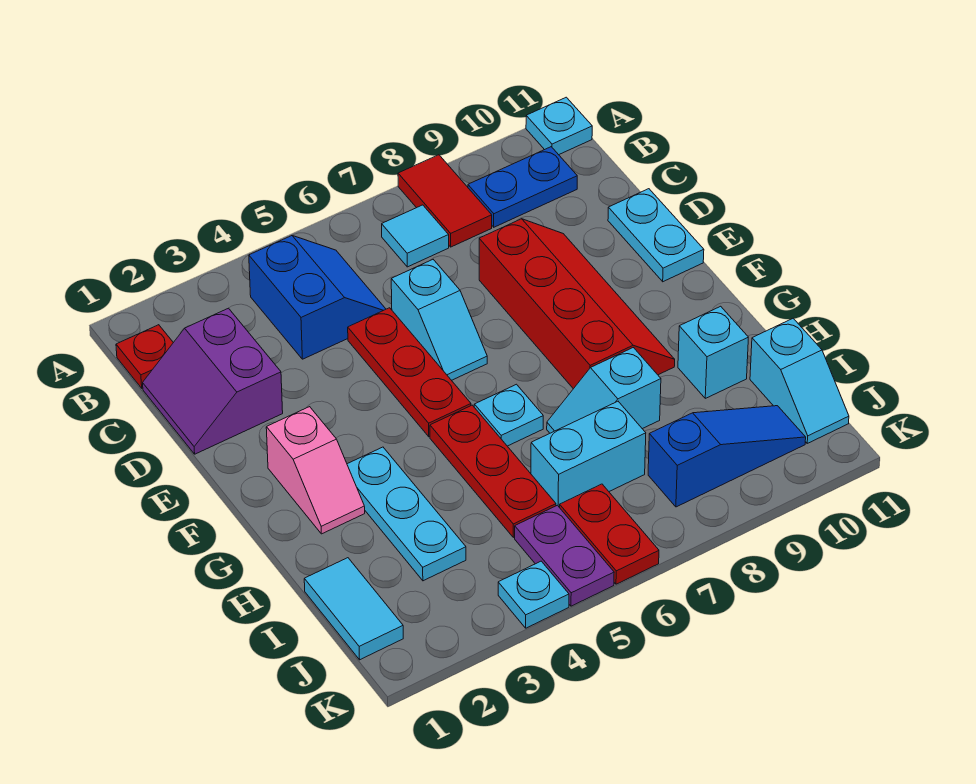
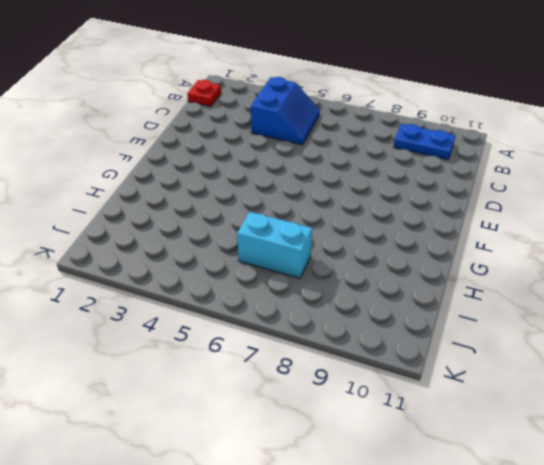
none -> red tile A8:B8 level 1
none -> cyan plate A11 level 1
none -> cyan tile B7 level 1

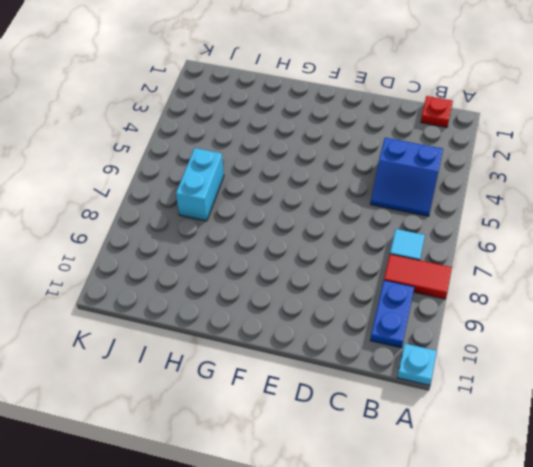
none -> purple slope C1:D2 level 1 top 2
none -> red plate D5:F5 level 1
none -> cyan slope D6:E6 level 1 top D

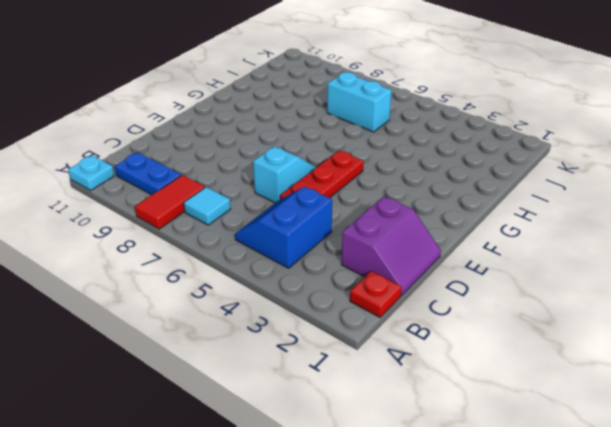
none -> red slope D8:G9 level 1 top 8
none -> cyan plate D11:E11 level 1
none -> pink slope F2:G2 level 1 top F

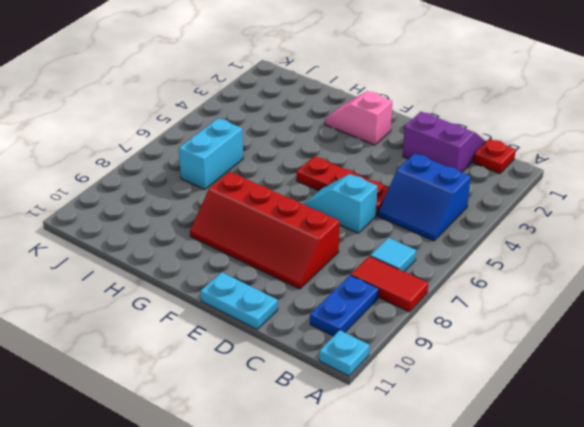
none -> cyan plate G3:I3 level 1
none -> red plate G5:I5 level 1
none -> cyan plate G6 level 1

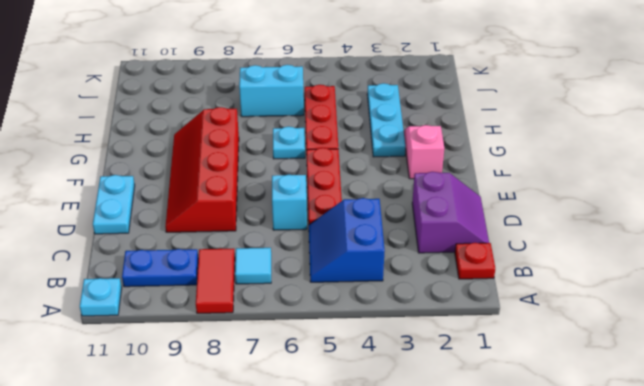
none -> cyan slope H7:H8 level 1 top 8
none -> cyan brick H10 level 1
none -> cyan tile I1:J1 level 1

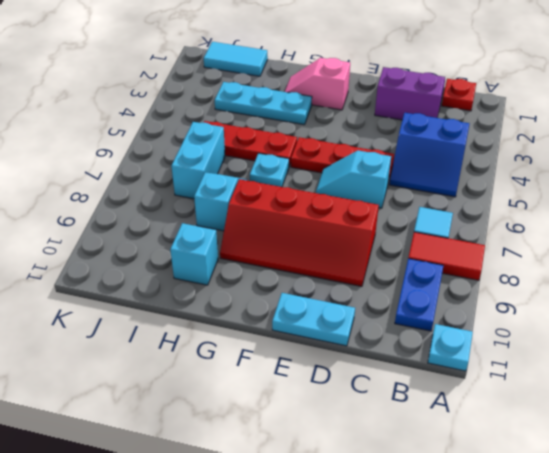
none -> cyan slope I11:J11 level 1 top I
none -> purple plate J5:K5 level 1
none -> red plate J6:K6 level 1

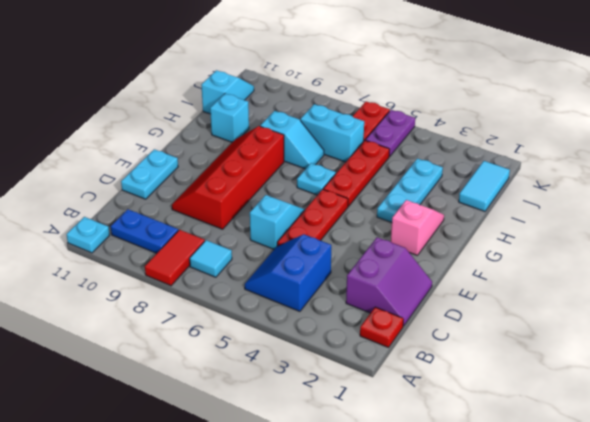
none -> blue slope J8:J10 level 1 top 8
none -> cyan plate K4 level 1

